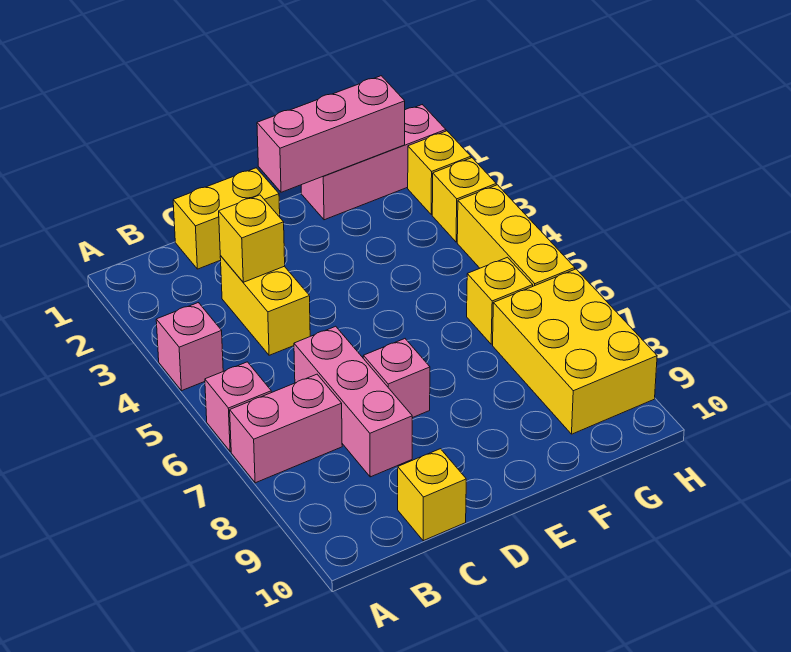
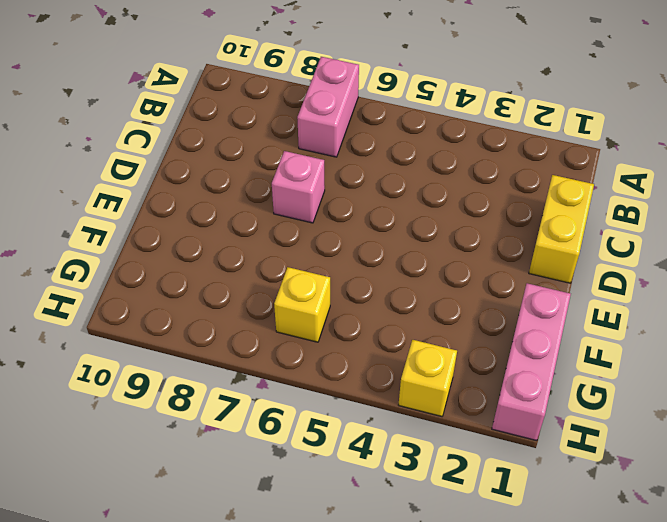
none -> pink brick A4 level 1
none -> pink brick A6 level 1
none -> yellow brick C3:C4 level 1

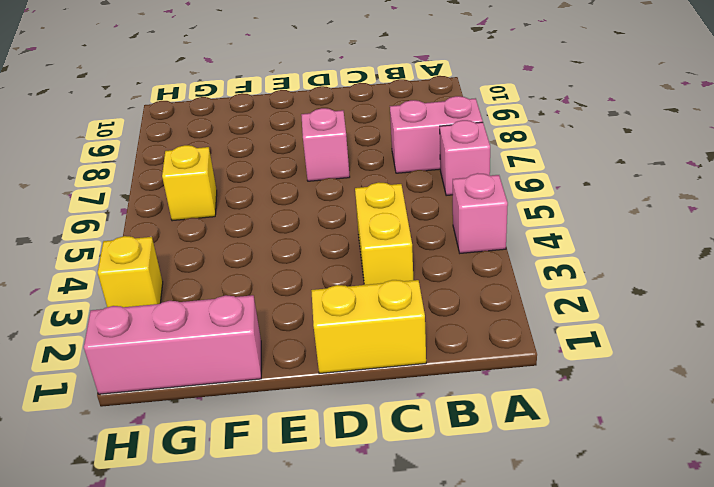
none -> pink brick C6:C8 level 1
none -> yellow brick C10 level 1
none -> yellow brick G7:H9 level 1

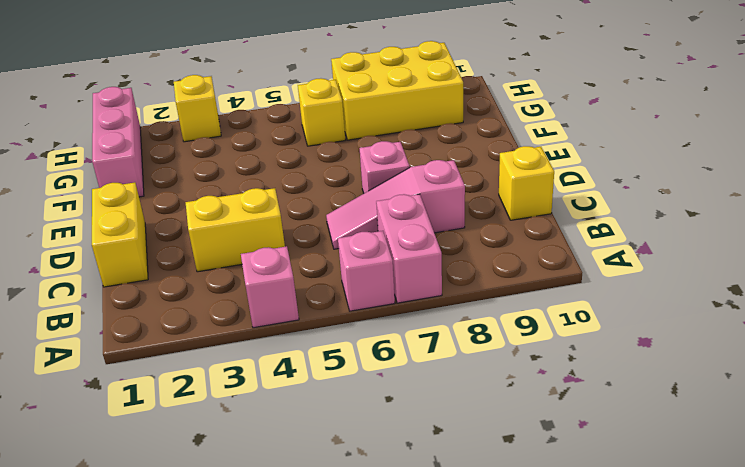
pink slope C6:C8 level 1 top 8 -> pink brick C6:C8 level 1
none -> yellow brick H2 level 1
none -> yellow brick H4:H6 level 1
none -> yellow brick C3 level 2

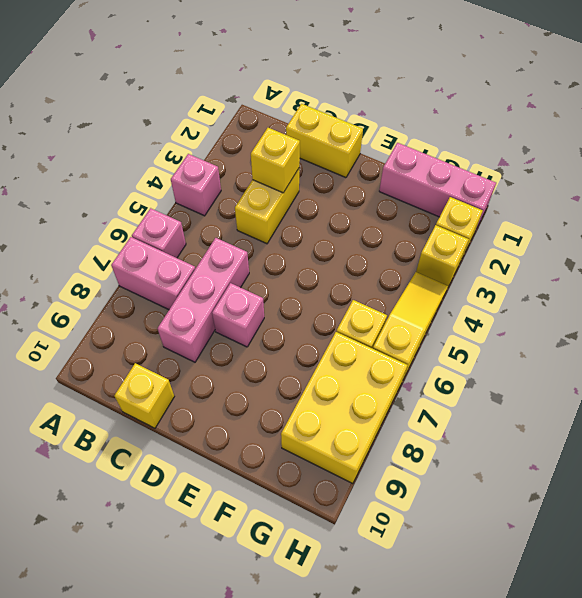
yellow slope H4:H6 level 1 top 6 -> yellow brick H4:H6 level 1
none -> pink brick E1:G1 level 2

